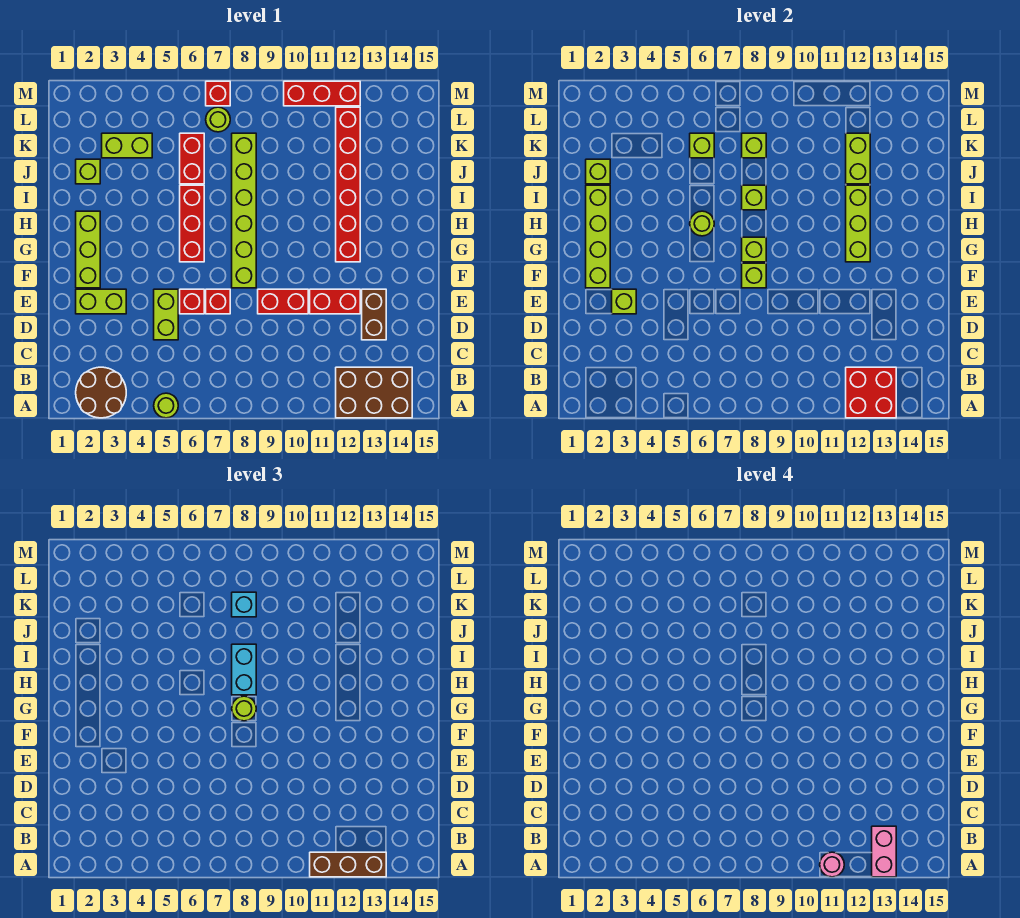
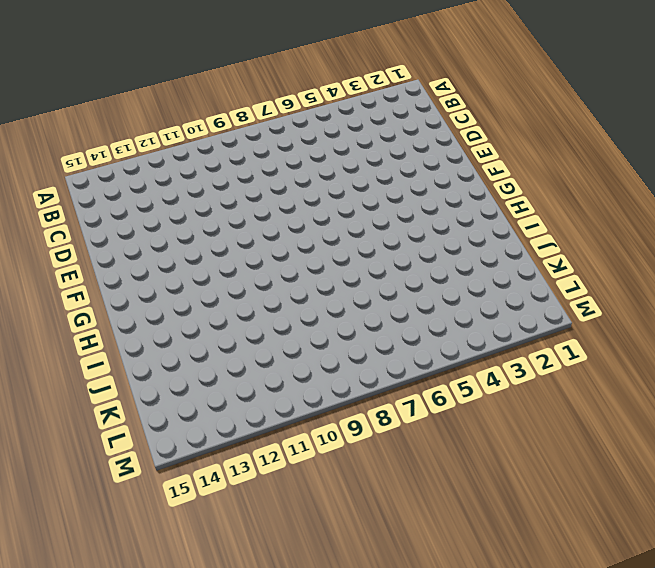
none -> brown round brick A2:B3 level 1
none -> lime round brick A5 level 1
none -> brown brick A12:B14 level 1
none -> lime brick D5:E5 level 1

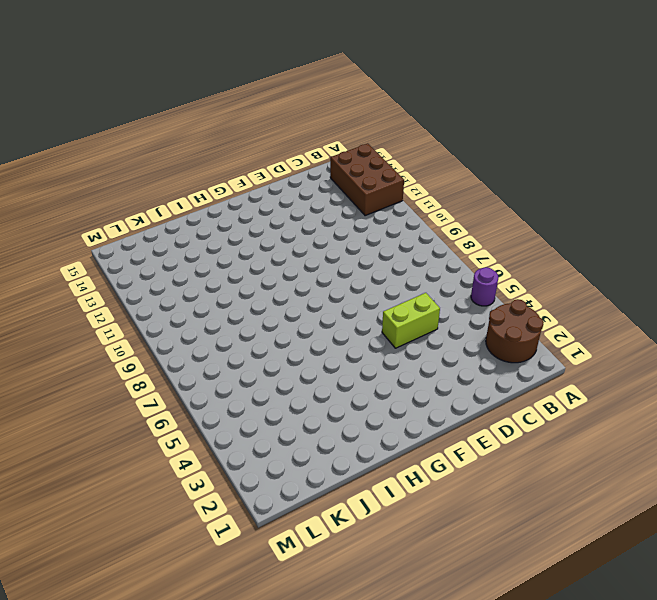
purple round brick A5 level 1 -> lime round brick A5 level 1
none -> brown brick D13:E13 level 1
none -> lime brick E2:E3 level 1
none -> red brick E6 level 1
none -> red brick E7 level 1

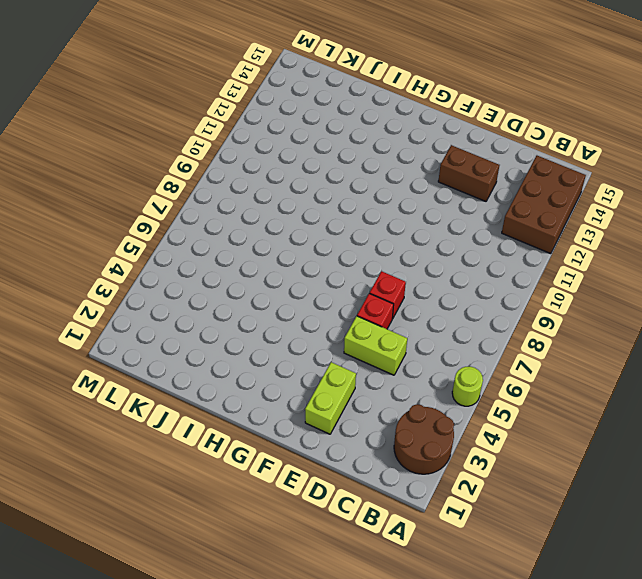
none -> red brick E9:E10 level 1
none -> red brick E11:E12 level 1
none -> lime brick F2:H2 level 1
none -> lime brick F8:K8 level 1

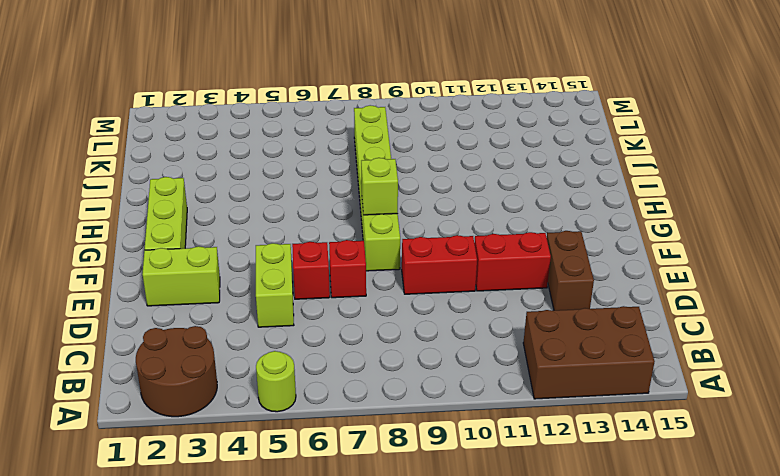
none -> red brick G6:I6 level 1
none -> red brick G12:L12 level 1
none -> lime brick J2 level 1
none -> red brick J6:K6 level 1

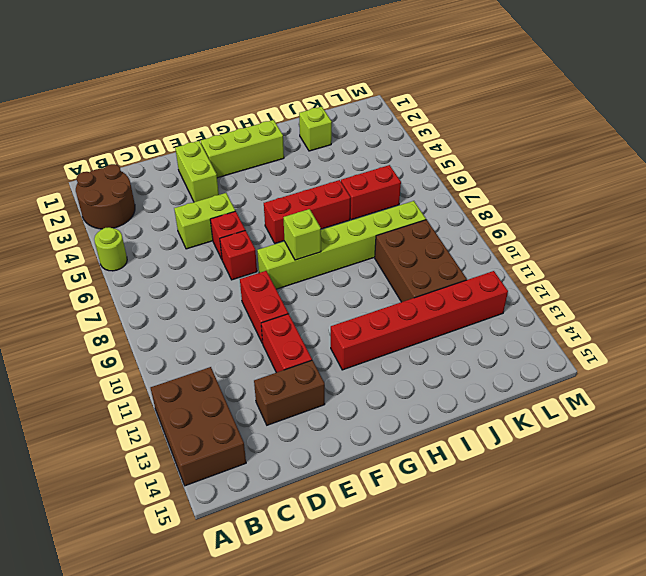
brown brick J9:K11 level 1 -> none
none -> lime brick K3:K4 level 1
none -> lime round brick L7 level 1
none -> red brick M7 level 1
none -> red brick M10:M12 level 1

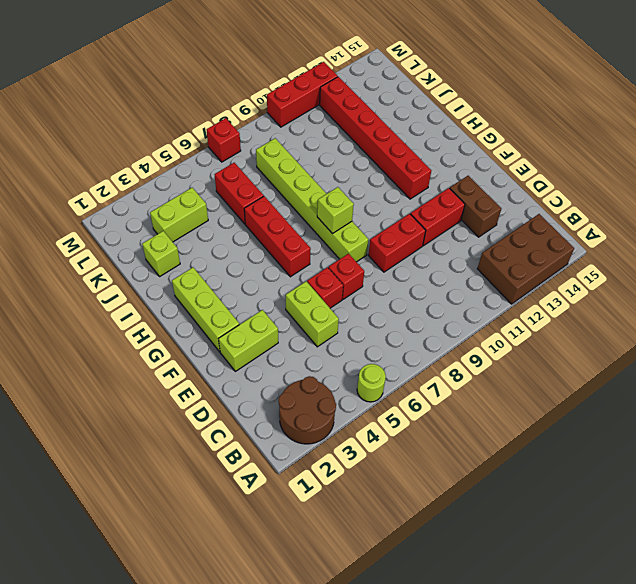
none -> lime round brick L7 level 1
none -> red brick A12:B13 level 2
none -> lime brick E3 level 2
none -> lime brick F2:I2 level 2

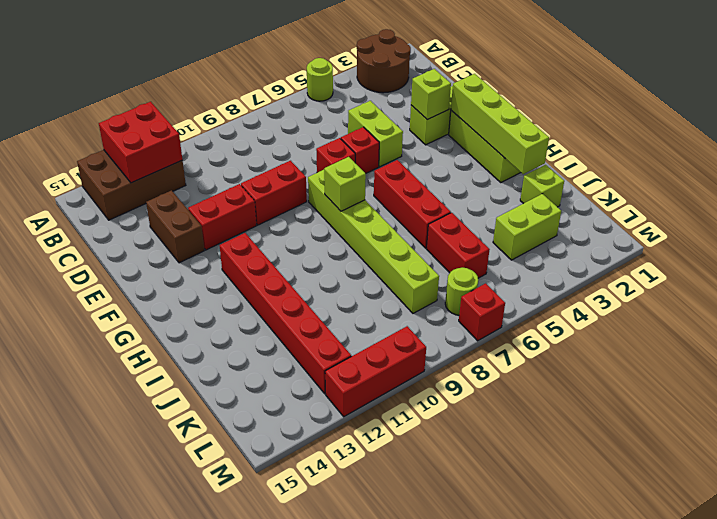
none -> lime brick F8 level 2
none -> lime brick G12:I12 level 2
none -> lime round brick H6 level 2
none -> lime brick I8 level 2

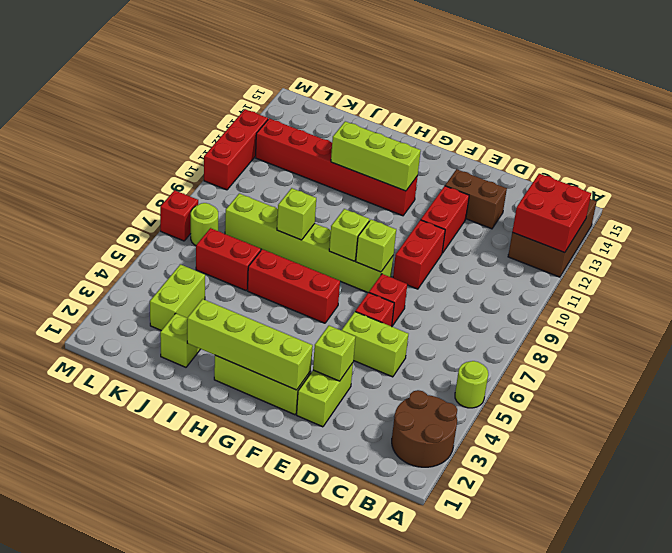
none -> lime round brick H6 level 2
none -> lime brick J2 level 2
none -> lime brick J12:K12 level 2
none -> lime brick K6 level 2

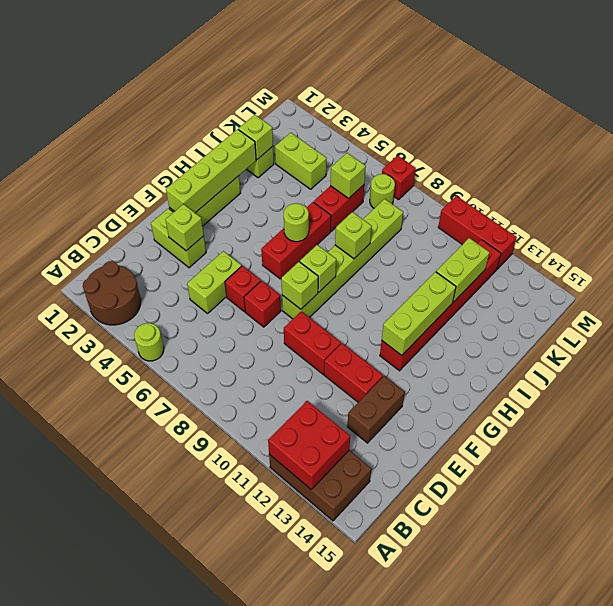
none -> lime brick K8 level 2
none -> brown brick A11:A13 level 3
none -> lime round brick G8 level 3
none -> cyan brick H8:I8 level 3

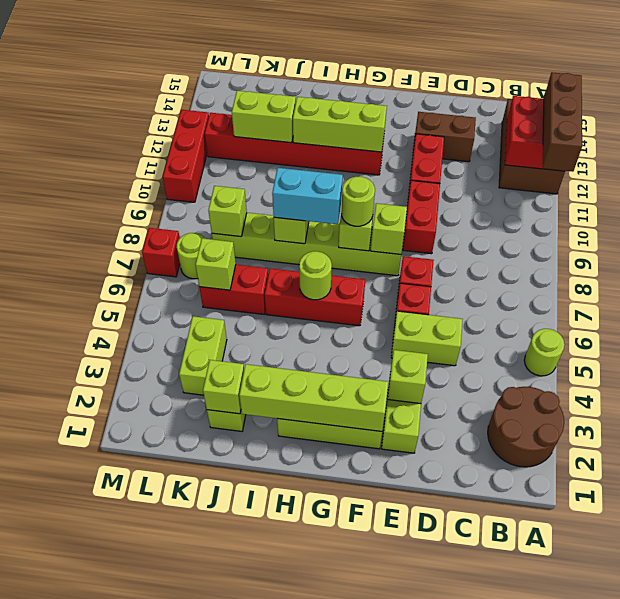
none -> cyan brick K8 level 3
none -> pink round brick A11 level 4
none -> pink brick A13:B13 level 4

